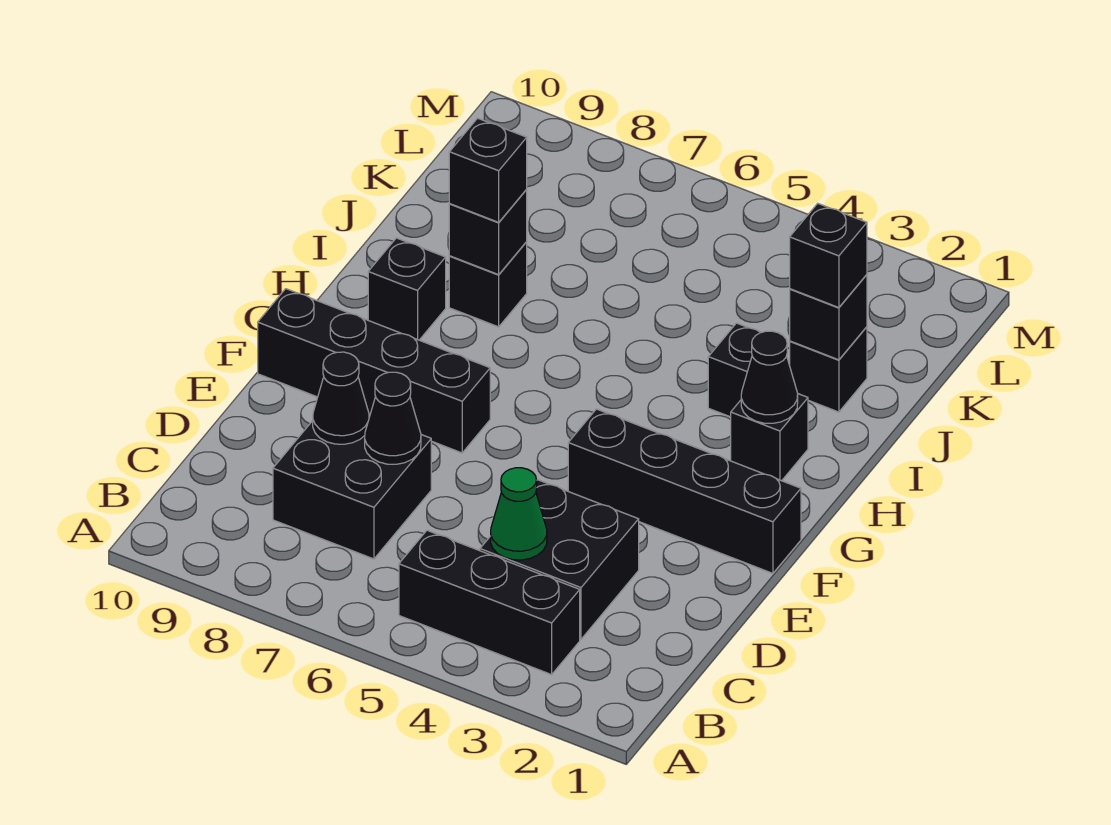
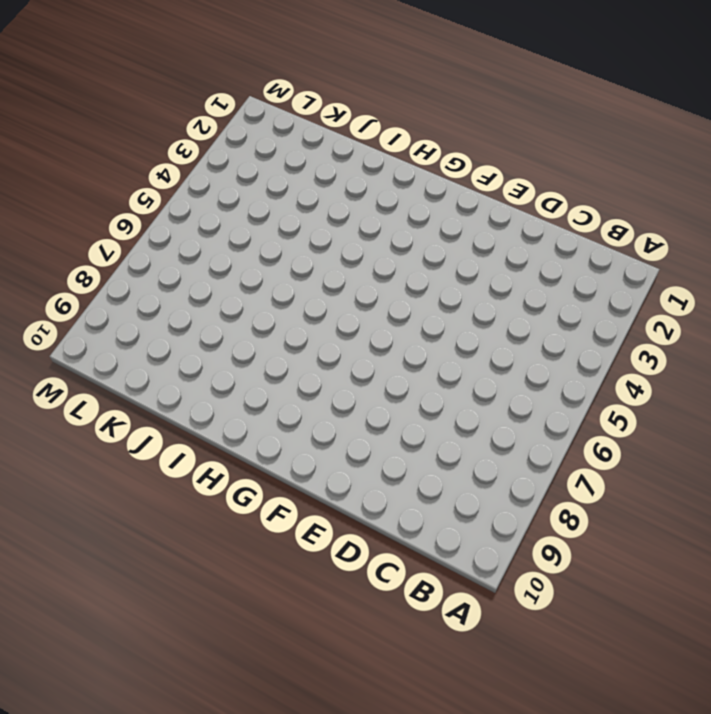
none -> black brick B3:B5 level 1
none -> black brick C3:D4 level 1
none -> black brick C7:D8 level 1

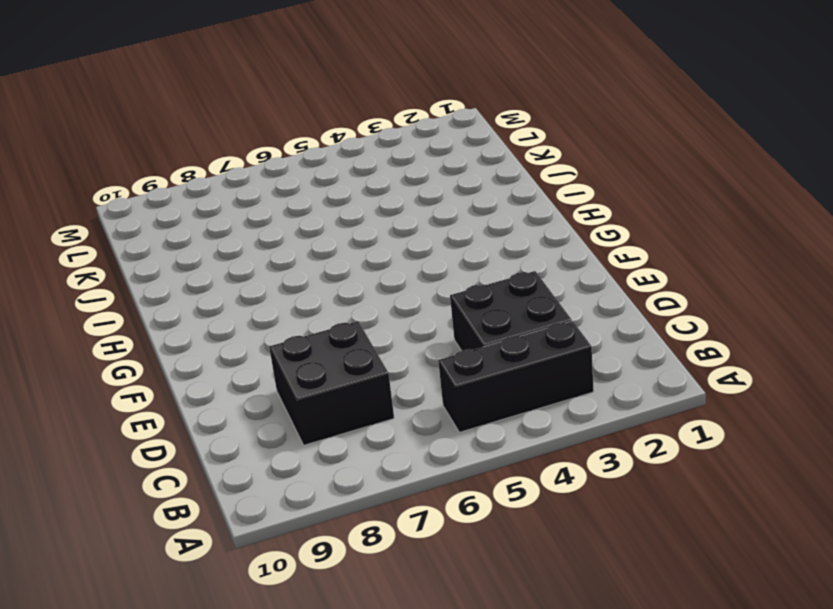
none -> black brick F1:F4 level 1
none -> black brick F7:F10 level 1
none -> black brick H2 level 1

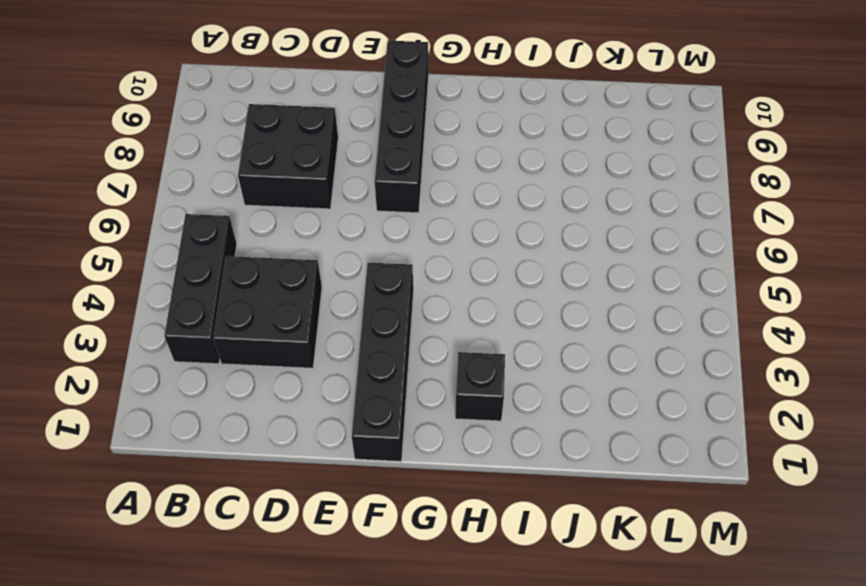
none -> black brick H9 level 1
none -> black brick I3 level 1
none -> black brick I8 level 1

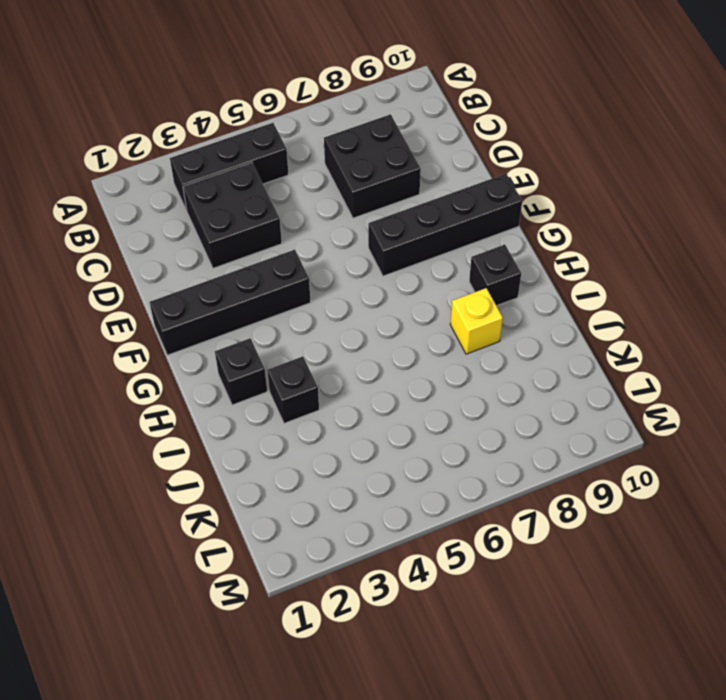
yellow brick I8 level 1 -> black brick I8 level 1
none -> black brick J2 level 1
none -> green cone C4 level 2
none -> black cone D7 level 2

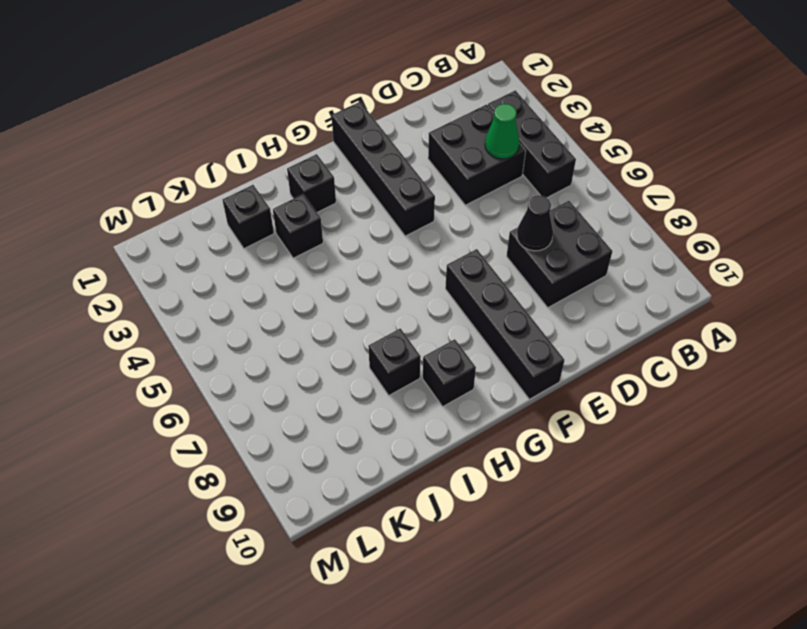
none -> black cone D8 level 2
none -> black cone H2 level 2
none -> black brick I8 level 2

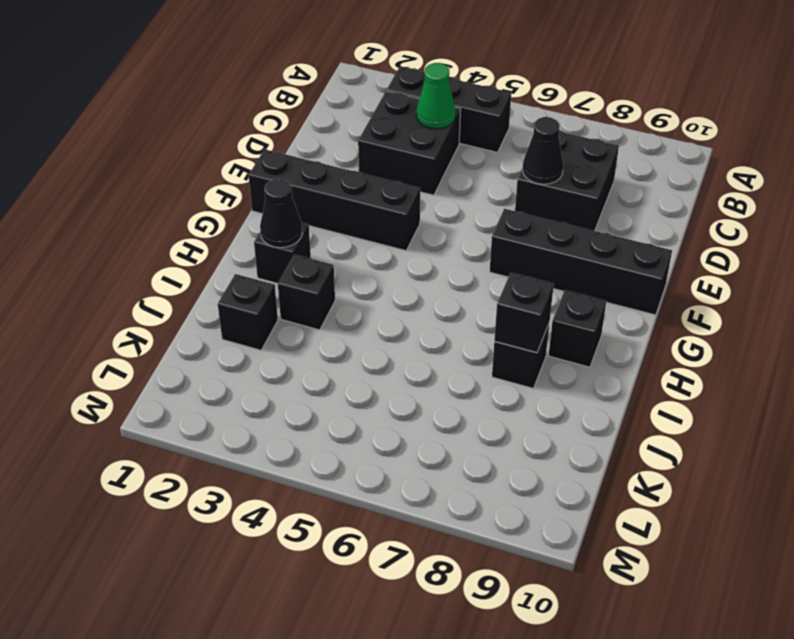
none -> black cone D8 level 2
none -> black brick J2 level 2
none -> black brick I8 level 3

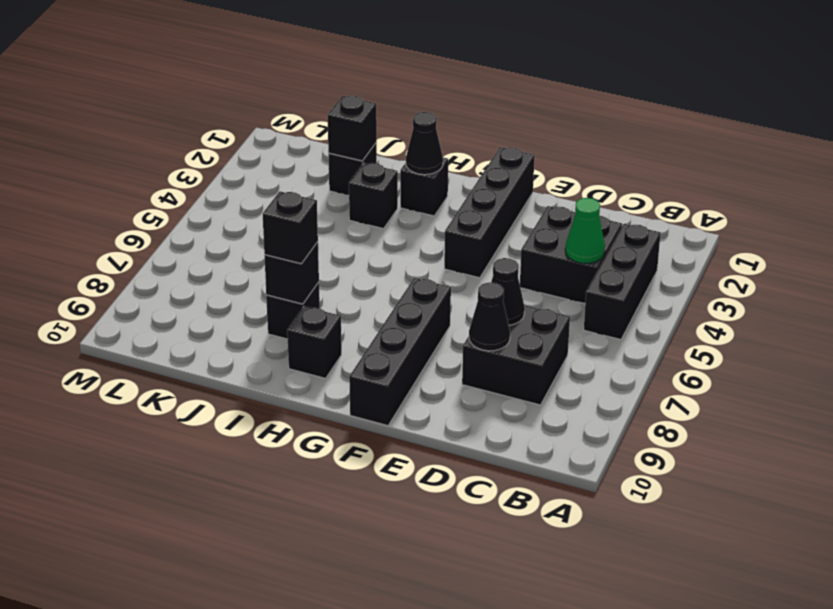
none -> black brick J2 level 3

